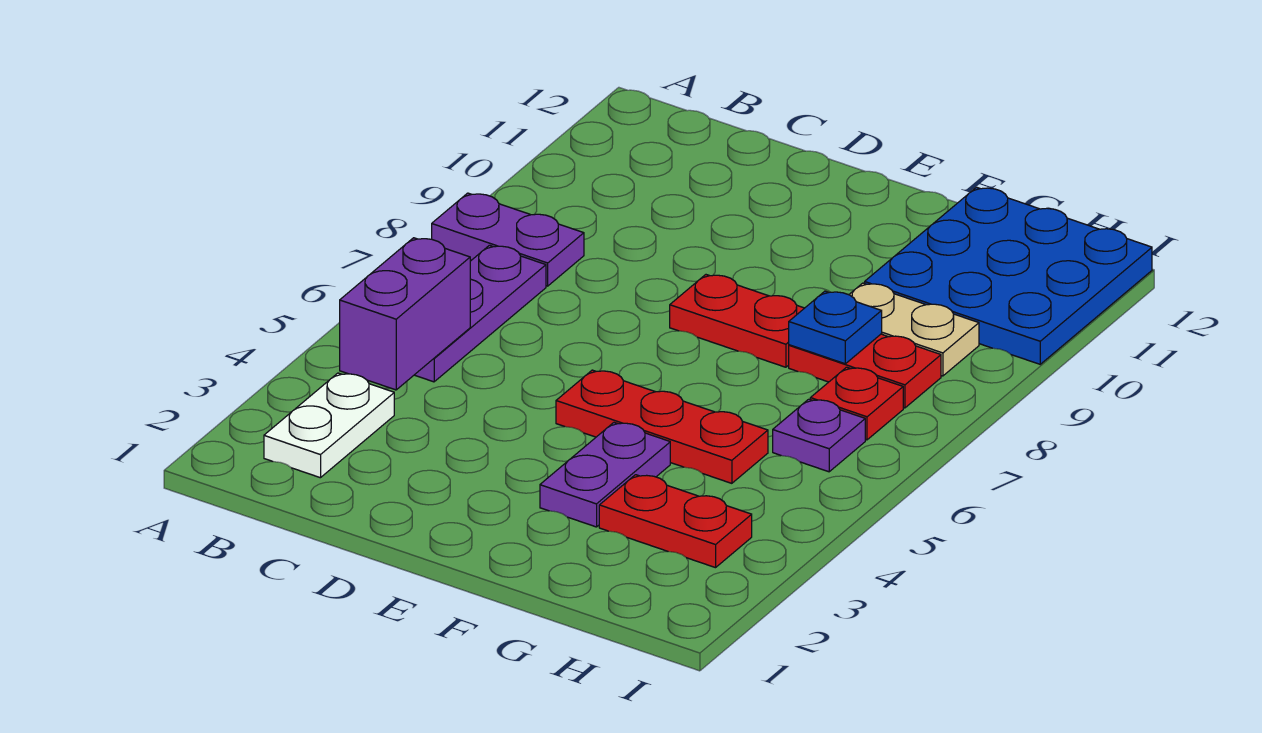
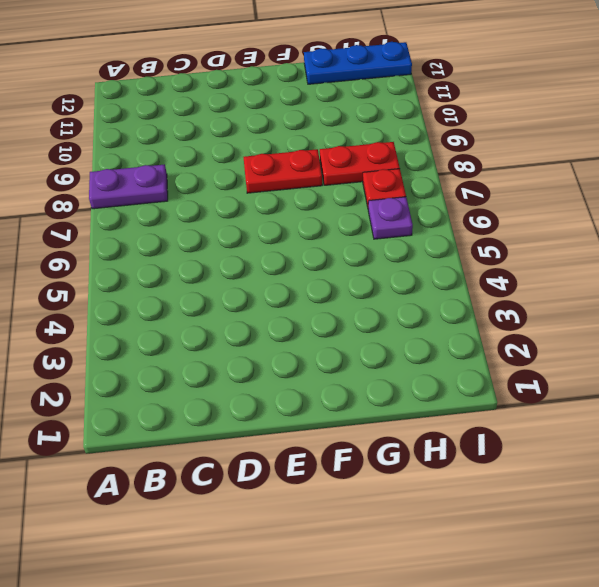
blue plate G12:I12 level 1 -> blue plate G10:I12 level 1
none -> white plate B2:B3 level 1
none -> purple plate B5:B7 level 1
none -> red plate E5:G5 level 1

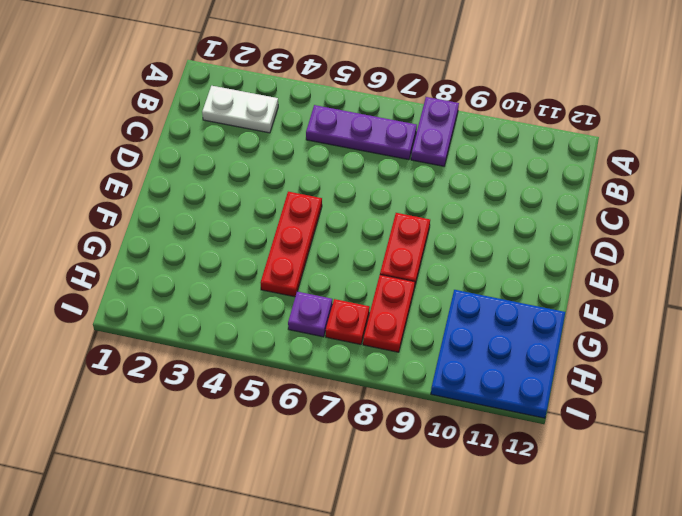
none -> purple plate F3:F4 level 1
none -> red plate G3:H3 level 1
none -> tan plate G9:H9 level 1

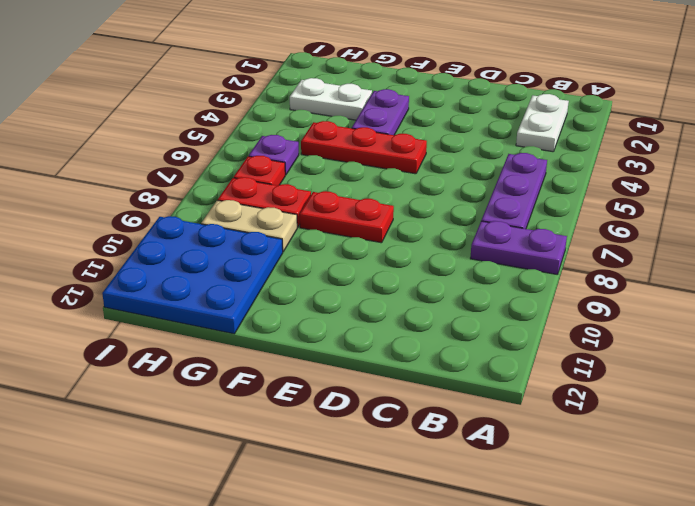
white plate G3:H3 level 1 -> red plate G3:H3 level 1
none -> purple brick B4:B5 level 2
none -> blue plate G8 level 2

